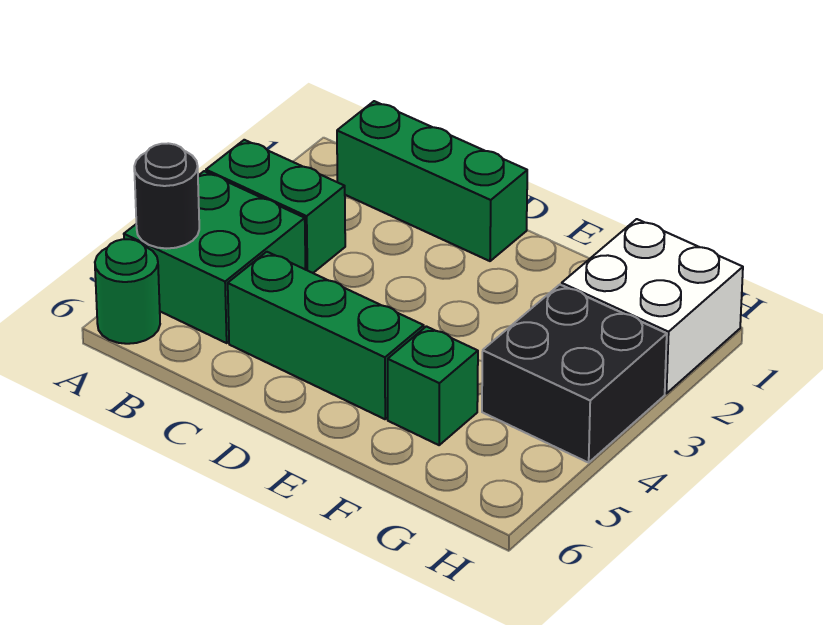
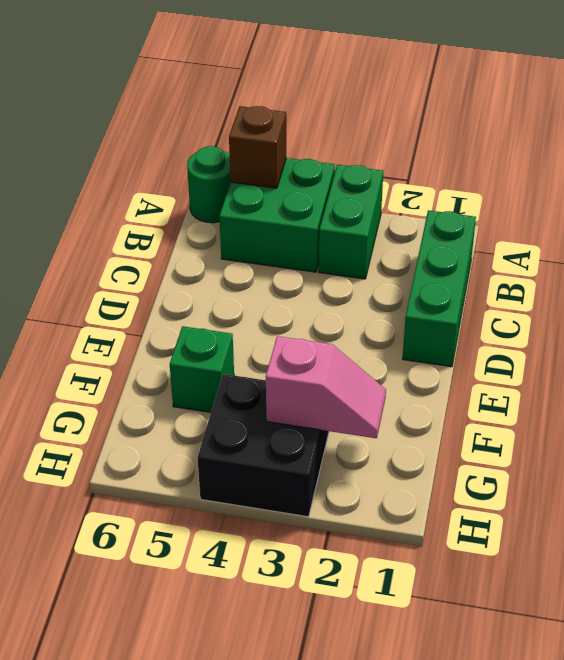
brown brick A5 level 2 -> black round brick A5 level 2
pink slope G2:G3 level 2 top 3 -> none
none -> green brick C5:E5 level 1
none -> white brick G1:H2 level 1

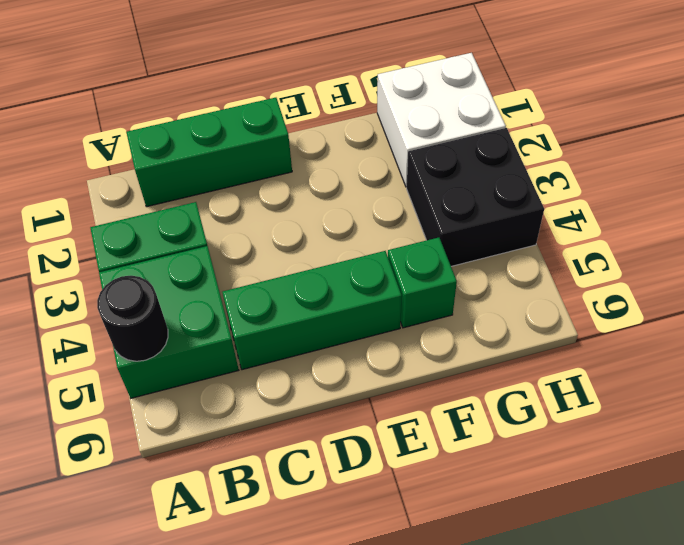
none -> green round brick A6 level 1

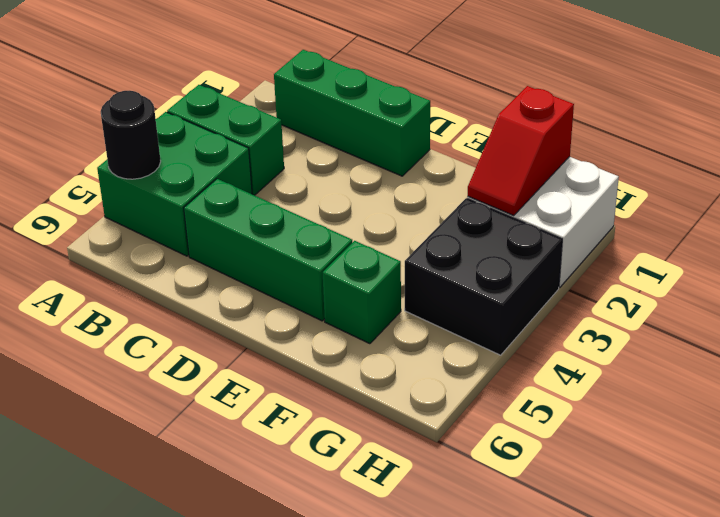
red slope G1:G2 level 2 top 1 -> none
none -> green round brick A6 level 1

